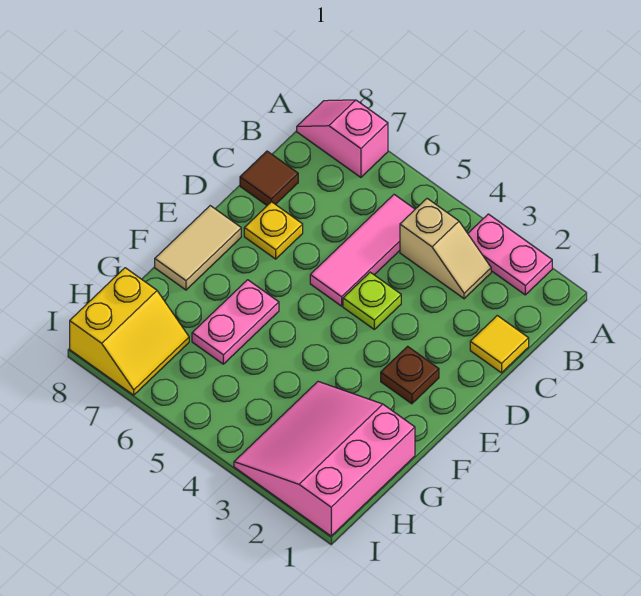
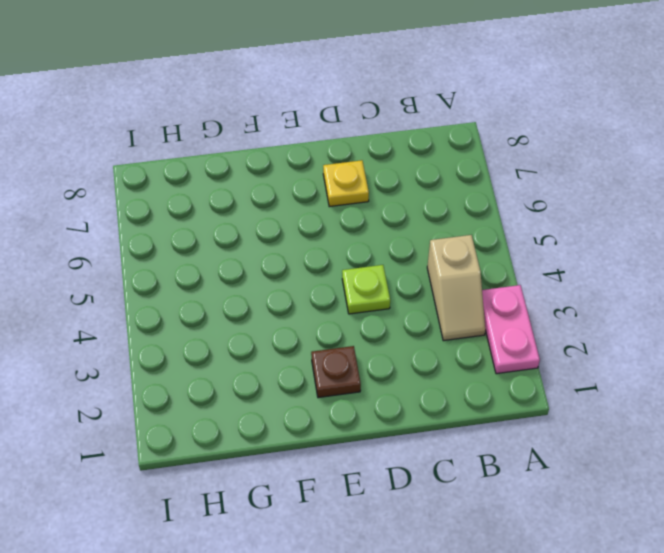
none -> pink slope A7:A8 level 1 top 7
none -> pink tile B5:D5 level 1
none -> yellow tile C1 level 1

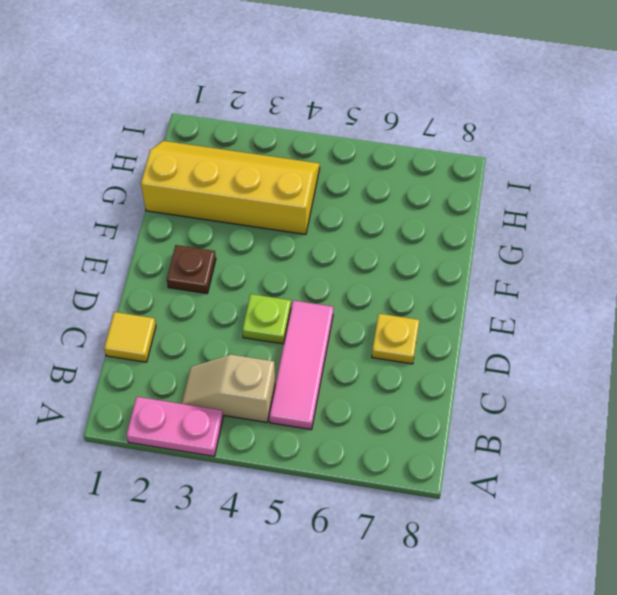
yellow slope G1:H4 level 1 top G -> pink slope G1:I3 level 1 top 1
none -> pink slope A7:A8 level 1 top 7
none -> brown tile C8 level 1
none -> tan tile E8:F8 level 1

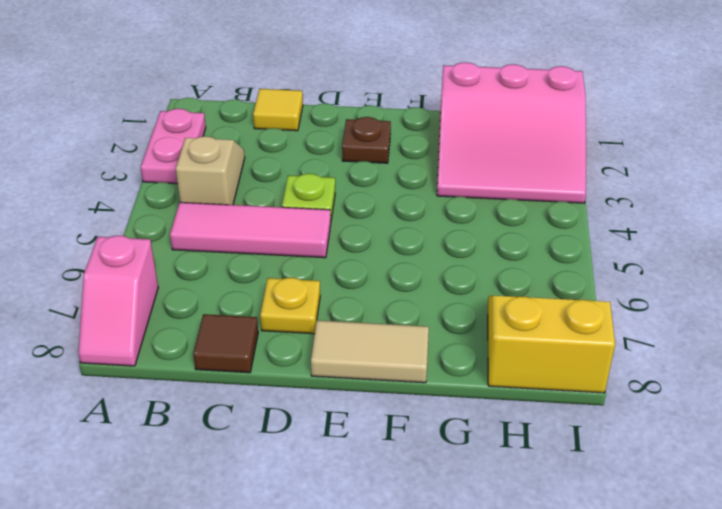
none -> pink plate F6:G6 level 1

